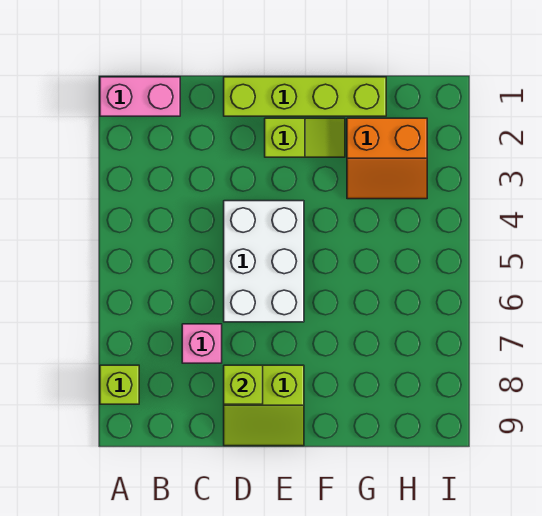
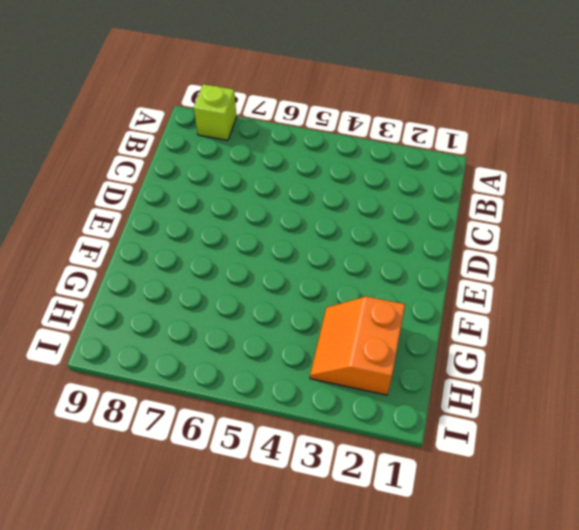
none -> pink brick A1:B1 level 1
none -> pink brick C7 level 1

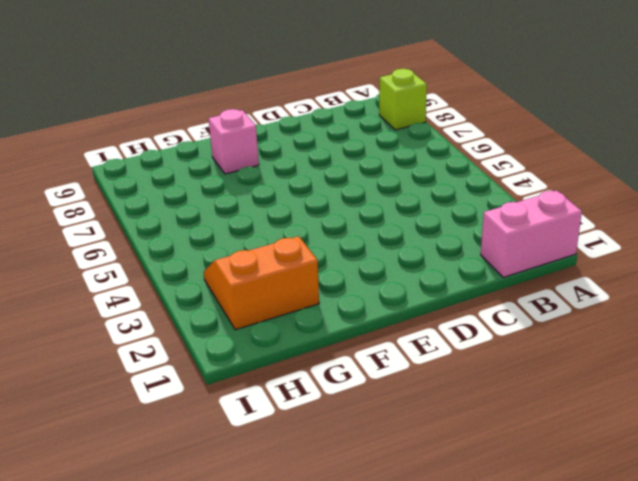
pink brick F8 level 1 -> pink brick C7 level 1
none -> lime brick D1:G1 level 1
none -> white brick D4:E6 level 1

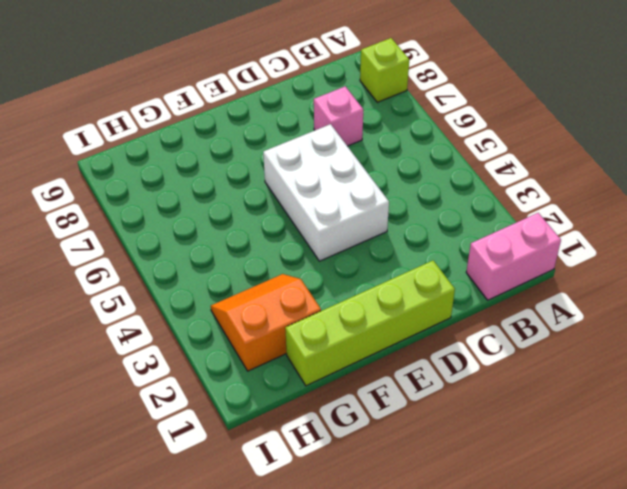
none -> lime slope D8:E9 level 1 top 8
none -> lime slope E2:F2 level 1 top E

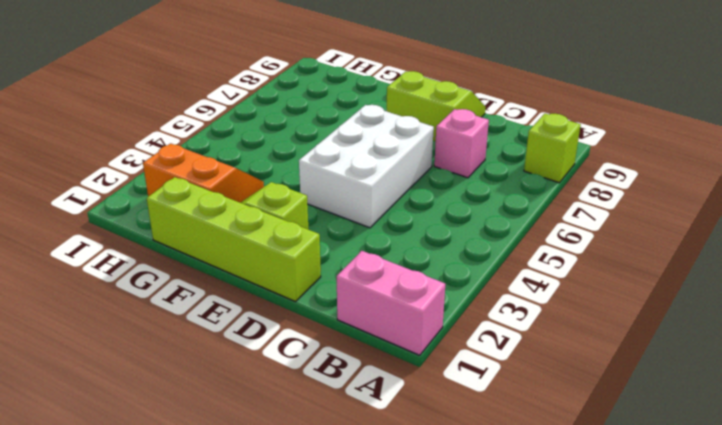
none -> lime brick D8 level 2

